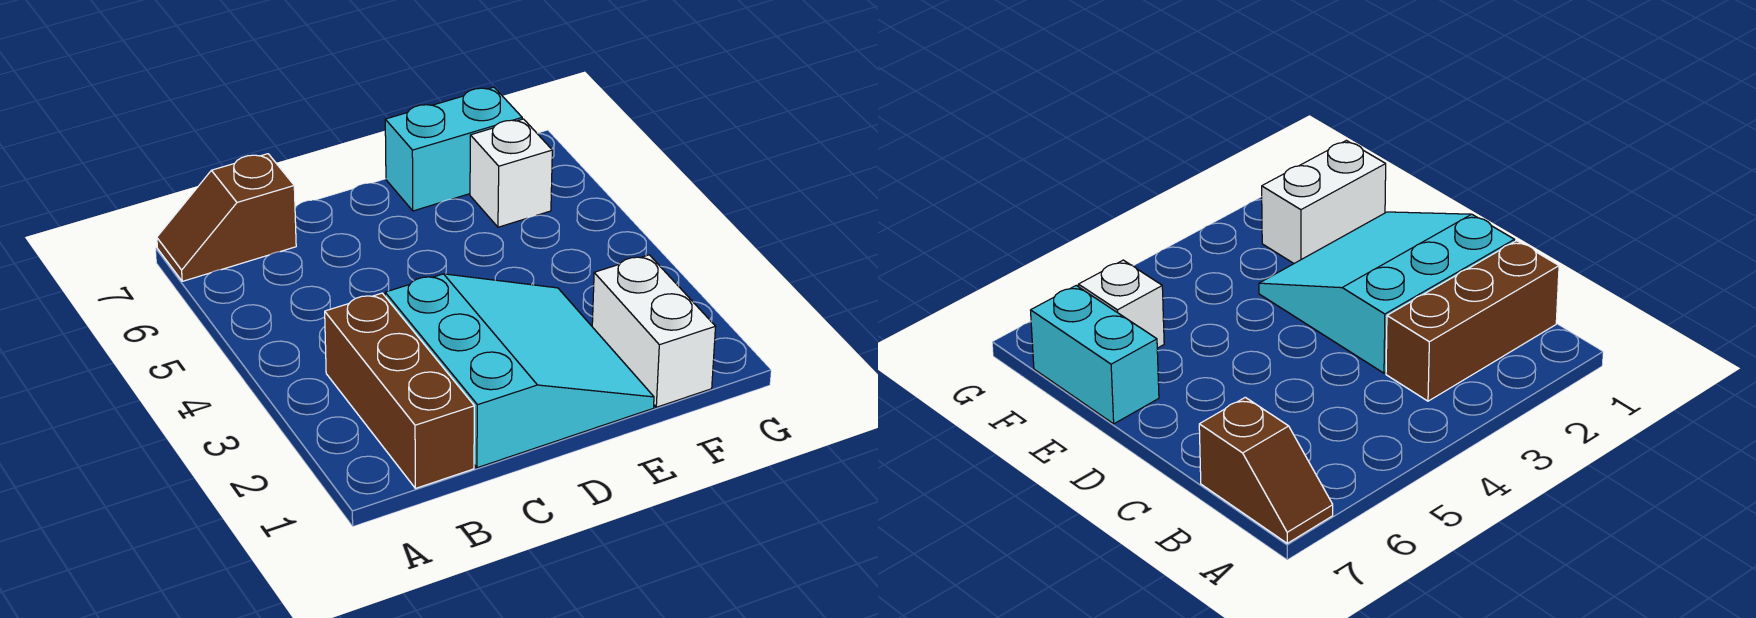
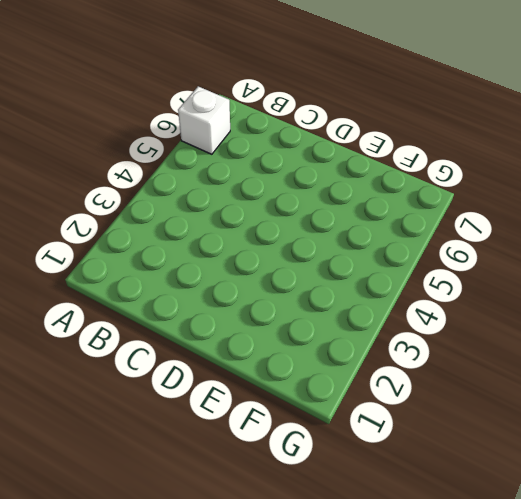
white brick A6 level 1 -> white brick F6 level 1
none -> brown slope A7:B7 level 1 top B
none -> brown brick B1:B3 level 1

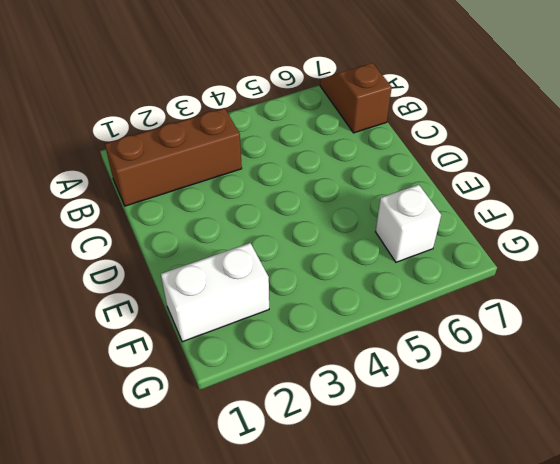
none -> cyan slope C1:E3 level 1 top C
none -> cyan brick E7:F7 level 1

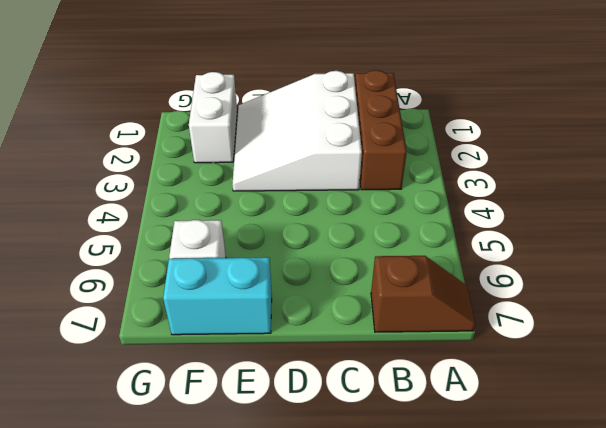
white slope C1:E3 level 1 top C -> cyan slope C1:E3 level 1 top C

